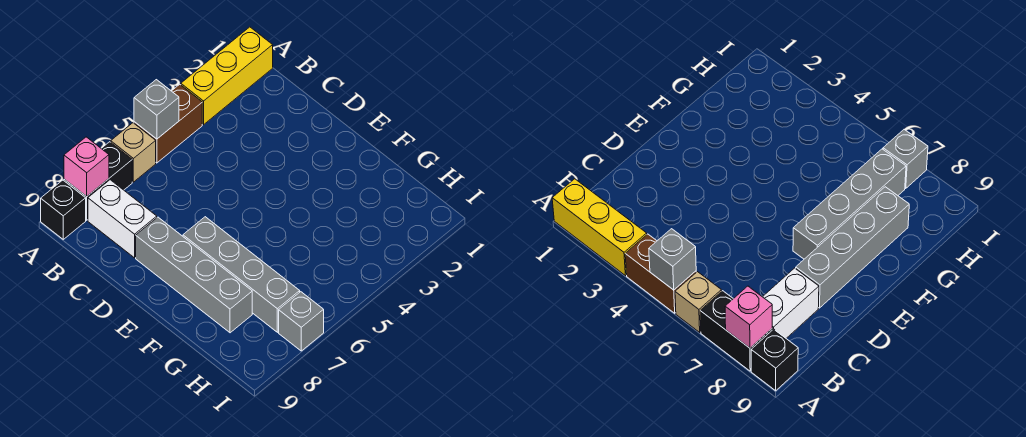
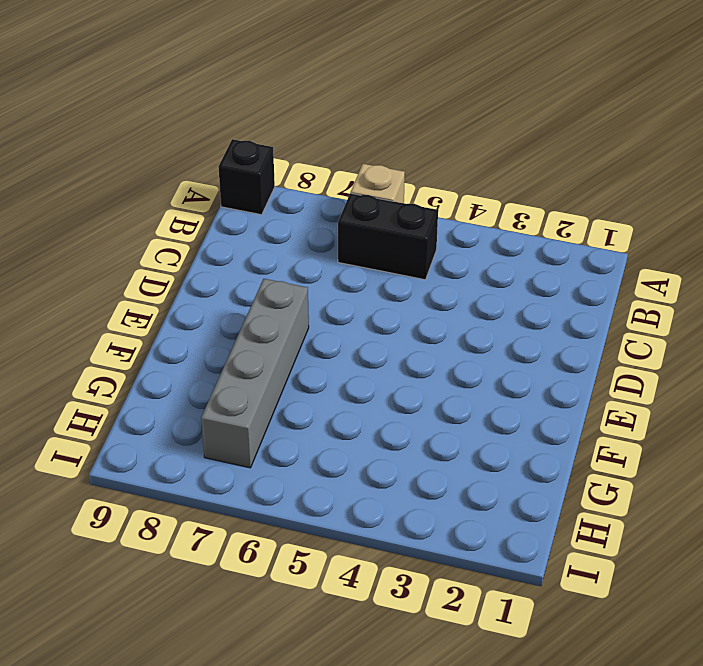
black brick B5:B6 level 1 -> black brick A7:A8 level 1
none -> yellow brick A1:A3 level 1
none -> brown brick A4:A5 level 1

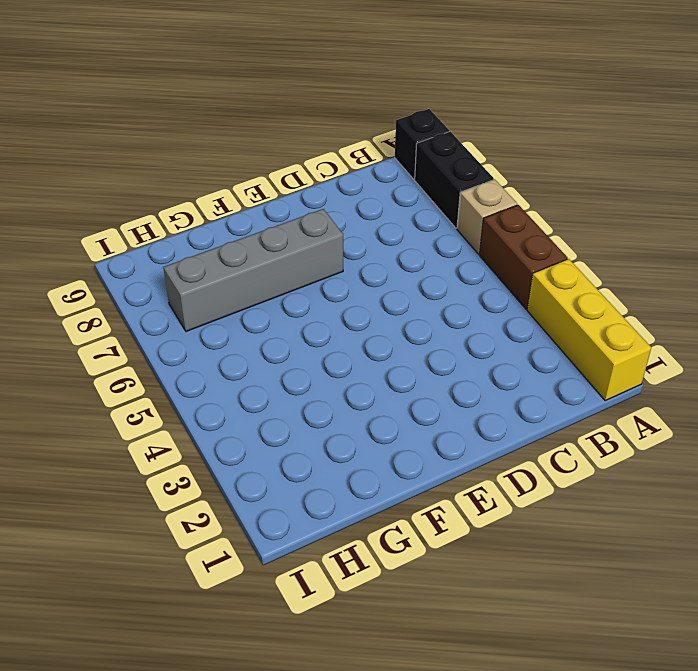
none -> white brick B8:C8 level 1
none -> grey brick D8:G8 level 1

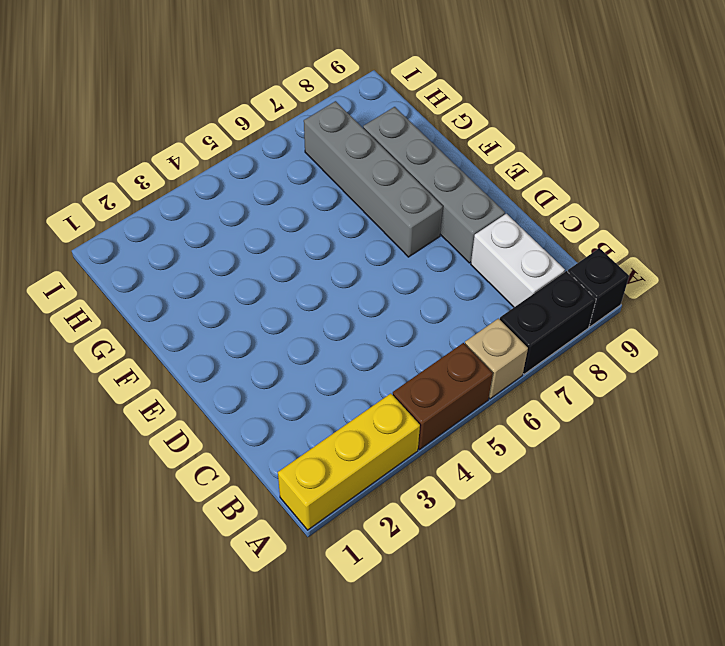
none -> grey brick I7 level 1
none -> grey brick A5 level 2

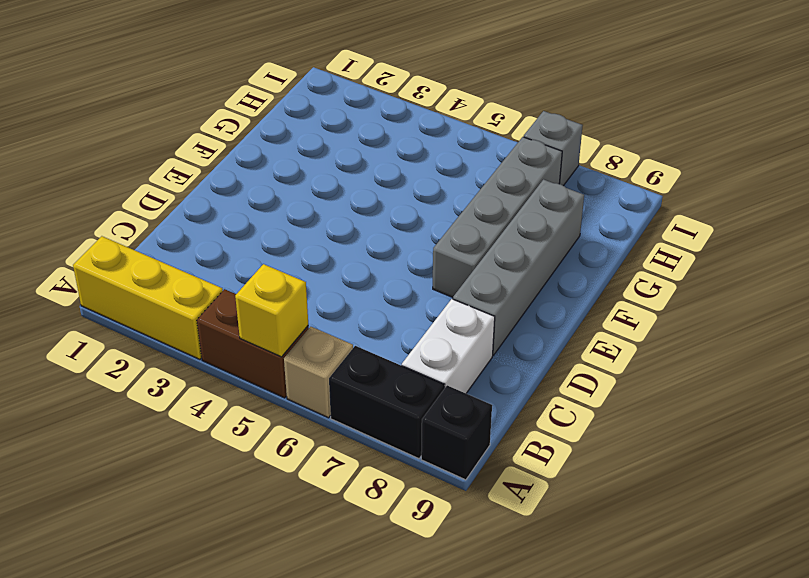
yellow brick A5 level 2 -> grey brick A5 level 2
none -> pink brick A8 level 2

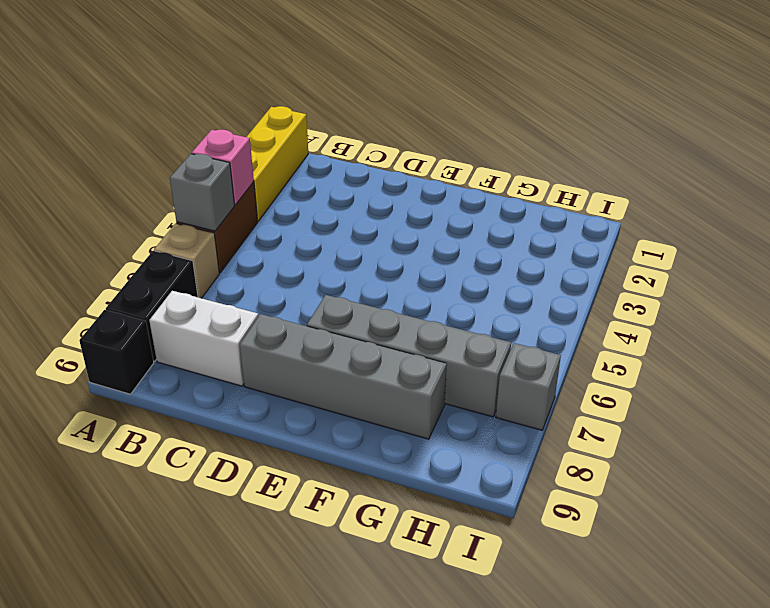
pink brick A4 level 2 -> pink brick A8 level 2

